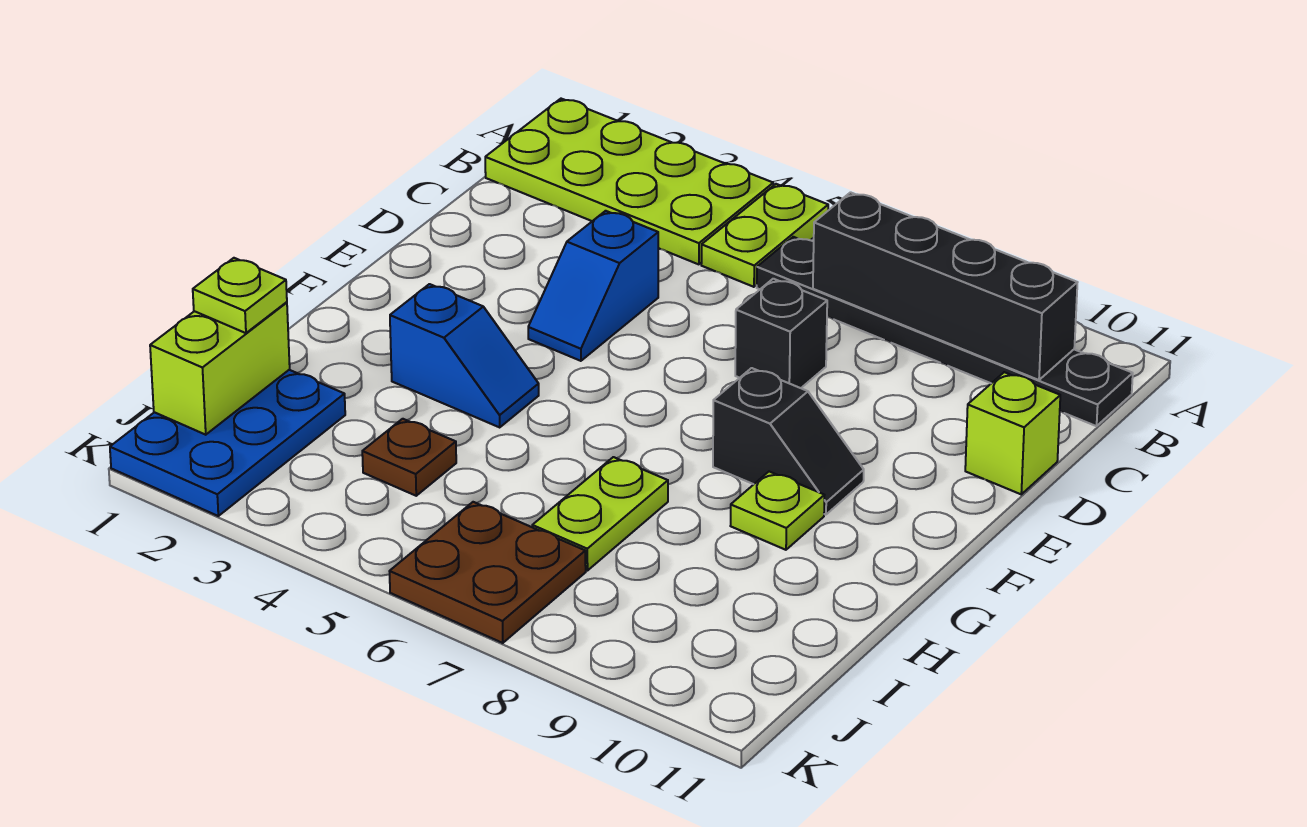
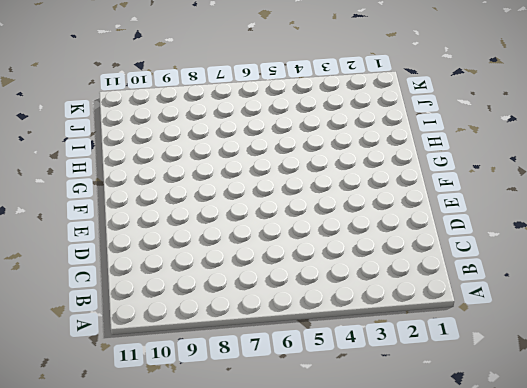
none -> lime plate A1:B4 level 1
none -> lime plate A5:B5 level 1
none -> black plate B6:B11 level 1

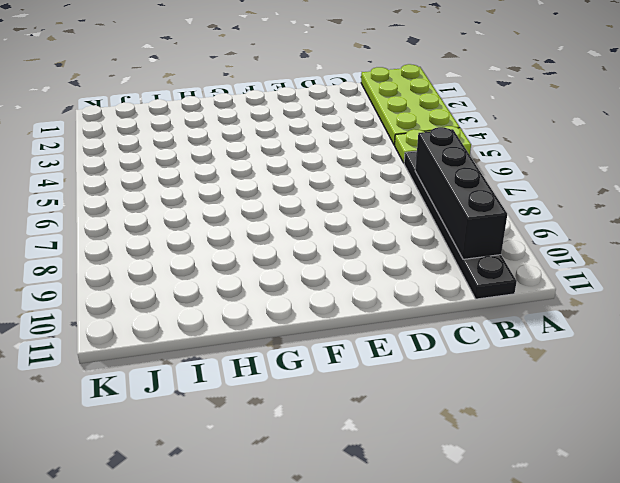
none -> blue slope D4:E4 level 1 top D
none -> black brick D7 level 1
none -> lime brick D11 level 1

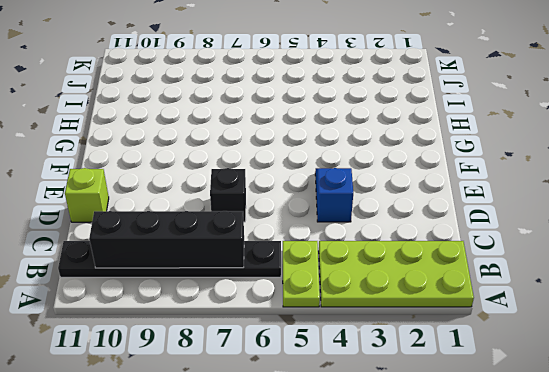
none -> black slope F8:F9 level 1 top 8
none -> blue slope G3:G4 level 1 top 3
none -> lime plate G9 level 1

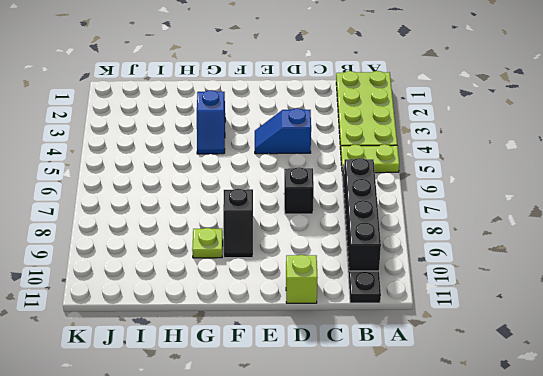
none -> lime plate H7:I7 level 1
none -> blue plate I1:K2 level 1
none -> brown plate I4 level 1

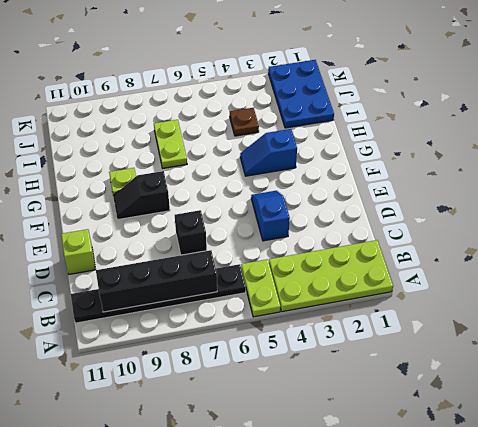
none -> brown plate J6:K7 level 1
none -> lime brick I1:J1 level 2
none -> lime plate I1 level 3

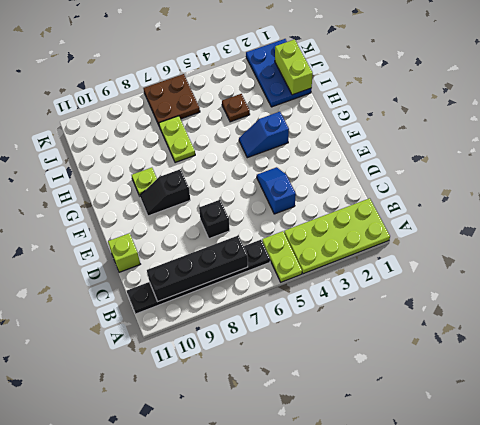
none -> lime plate I1 level 3

